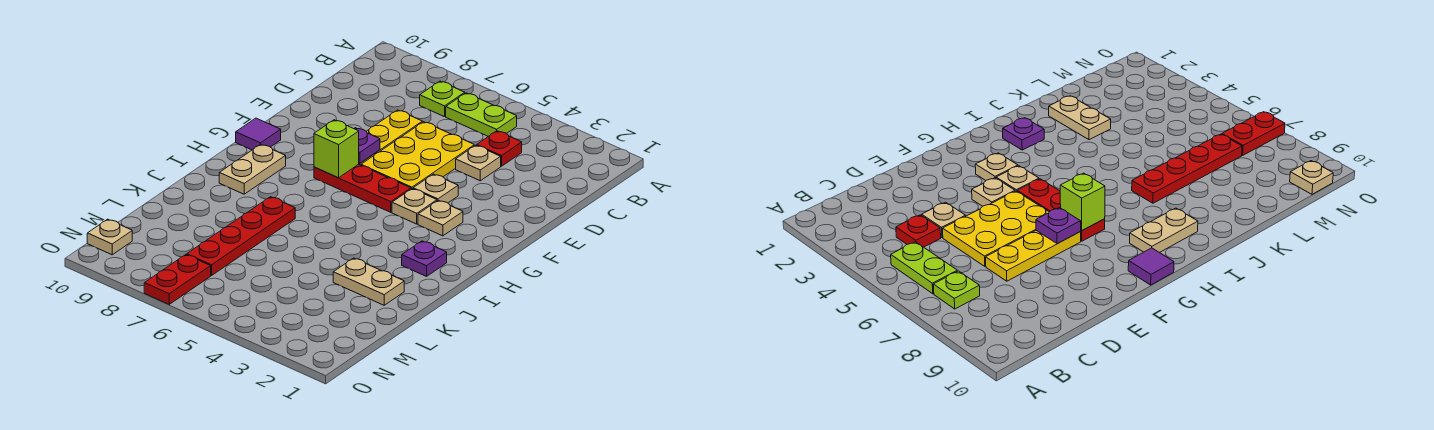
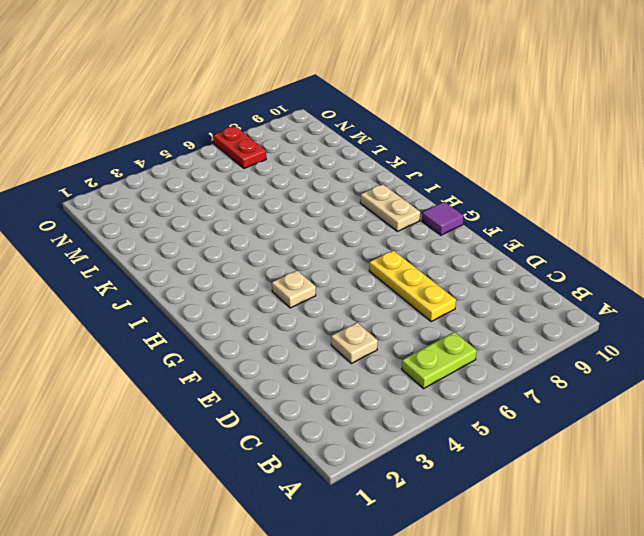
none -> lime plate B7 level 1
none -> red plate C4 level 1
none -> yellow plate D5:F6 level 1

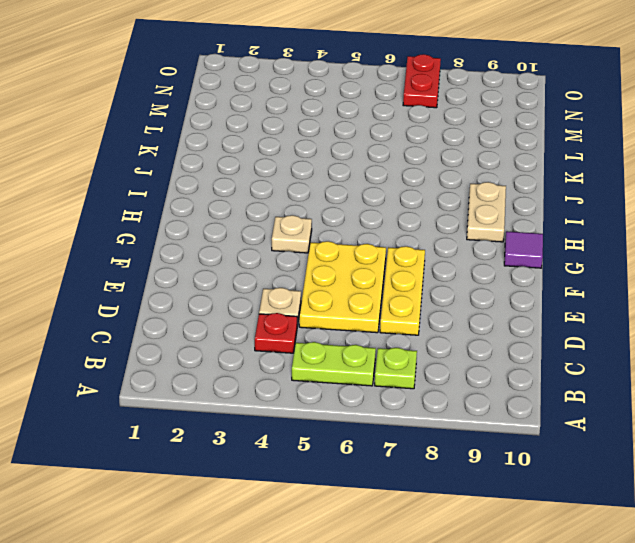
none -> tan plate F4 level 1
none -> tan plate G3 level 1
none -> red plate G5:G7 level 1

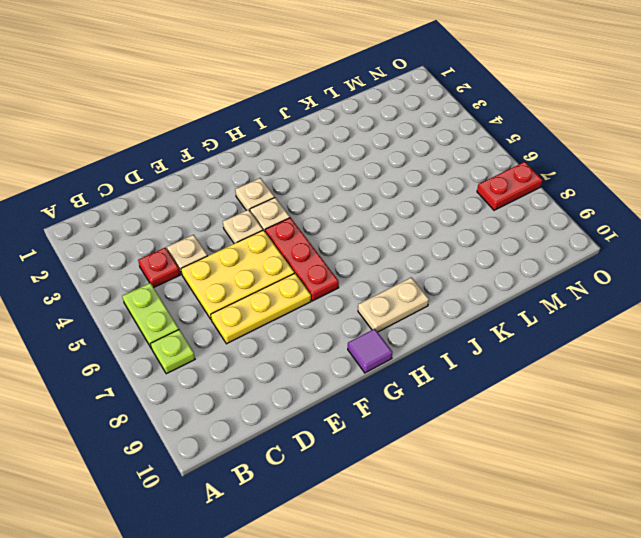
none -> purple plate I2 level 1
none -> red plate J7:M7 level 1
none -> tan plate K2:K3 level 1

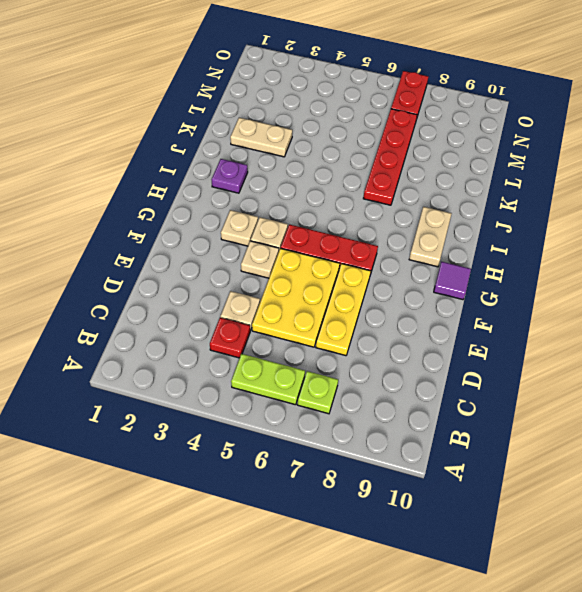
none -> tan plate N10 level 1
none -> purple plate F7 level 2
none -> lime brick G7 level 2

